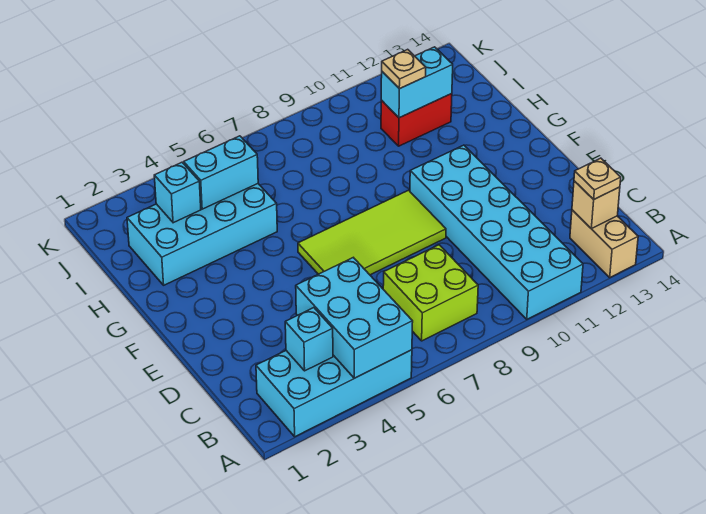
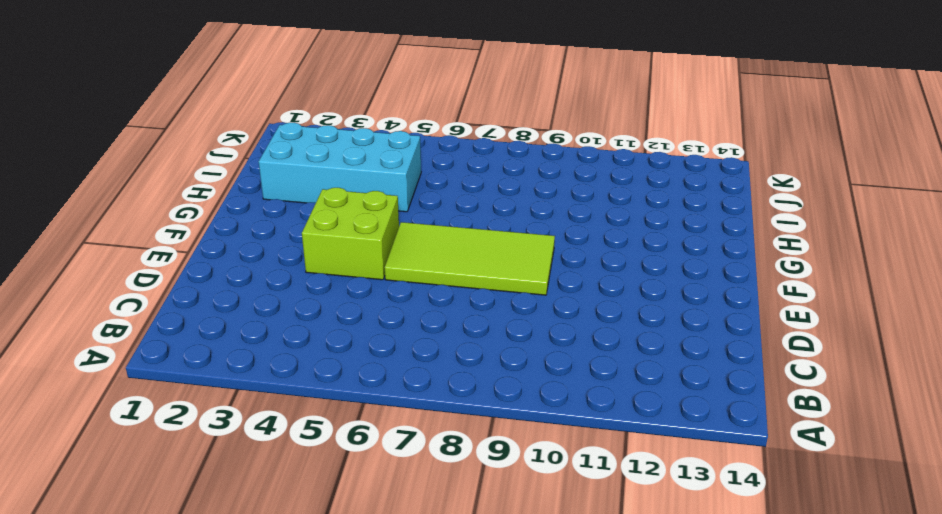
lime brick E4:F5 level 1 -> lime brick B7:C8 level 1
none -> cyan brick A2:B5 level 1
none -> cyan brick A10:F11 level 1
none -> tan brick A13:B13 level 1

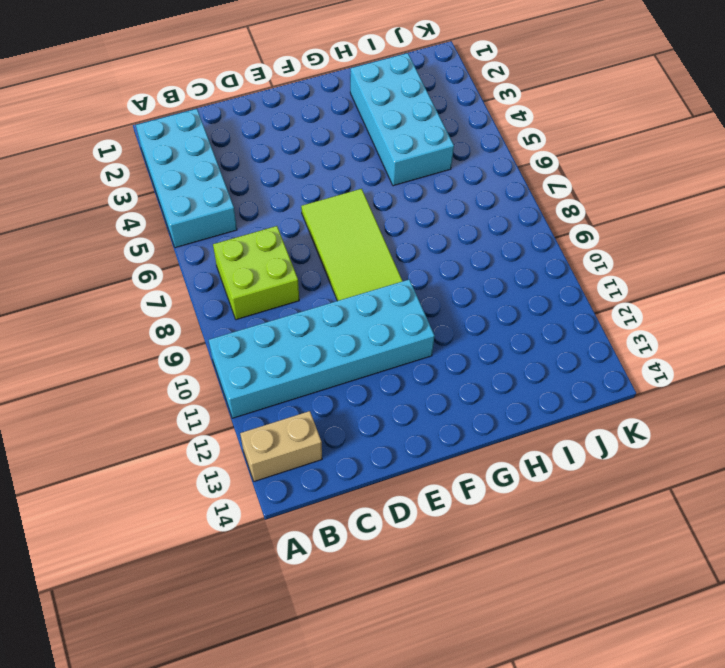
none -> red brick I11:I12 level 1
none -> cyan brick A4:C5 level 2
none -> cyan brick B3 level 2

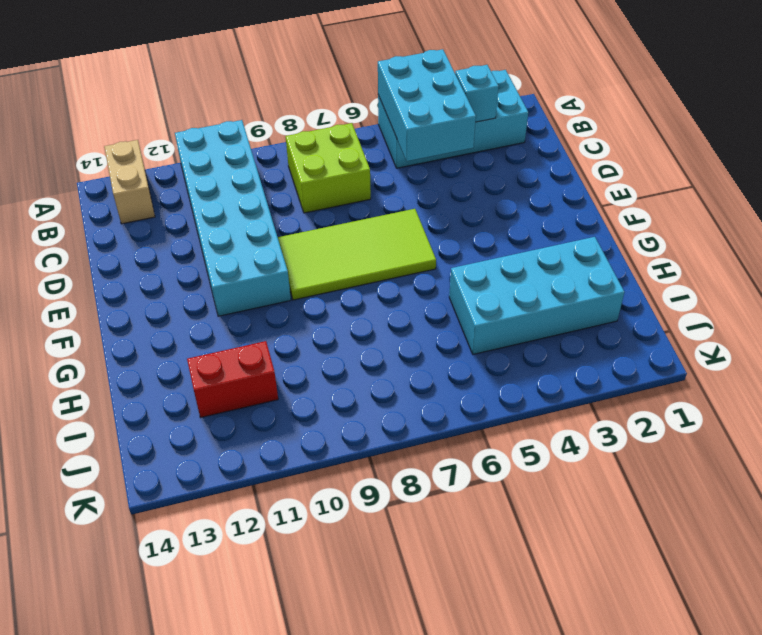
none -> tan brick B13 level 2
none -> cyan brick I3 level 2
none -> cyan brick I4:I5 level 2

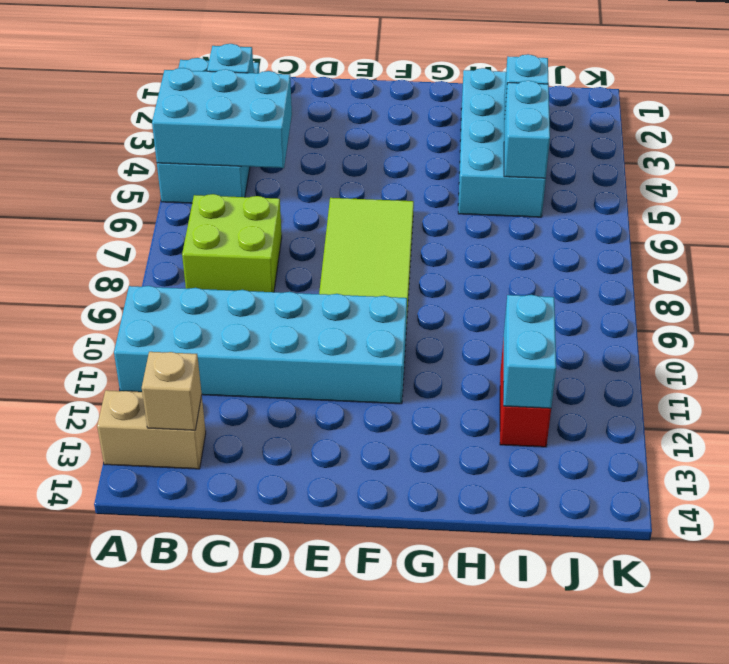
none -> tan plate B13 level 3
none -> tan plate I11 level 3

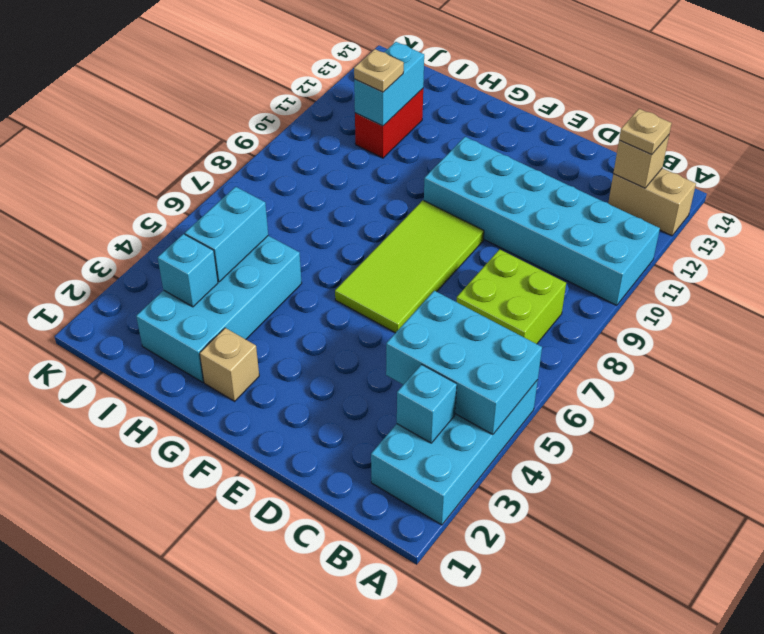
tan brick G2 level 1 -> none

